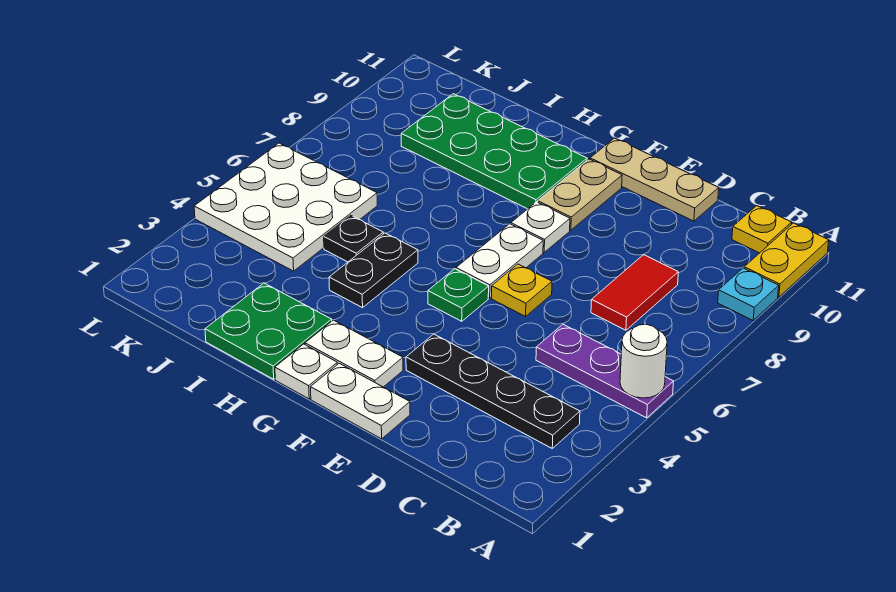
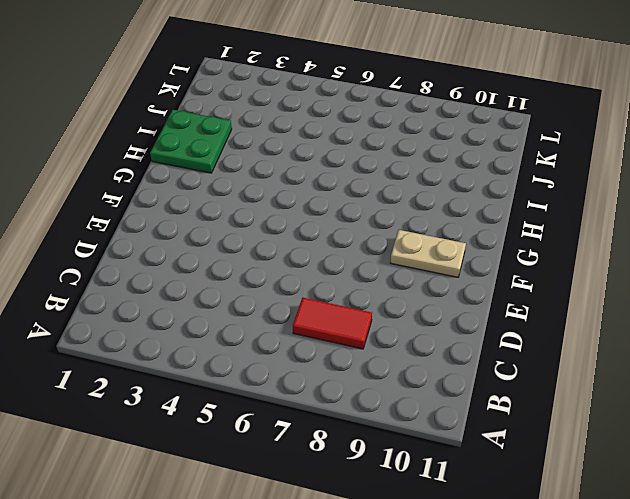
none -> purple plate A5:C5 level 1
none -> cyan plate A9 level 1
none -> yellow plate A10:A11 level 1

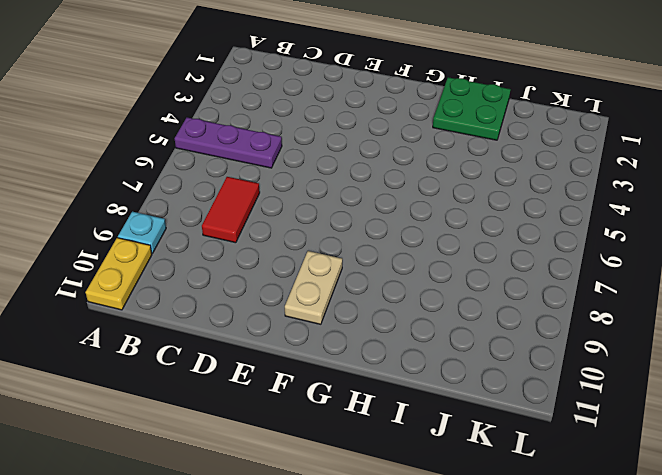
none -> black plate B3:E3 level 1
none -> yellow plate B11 level 1
none -> tan plate D11:F11 level 1

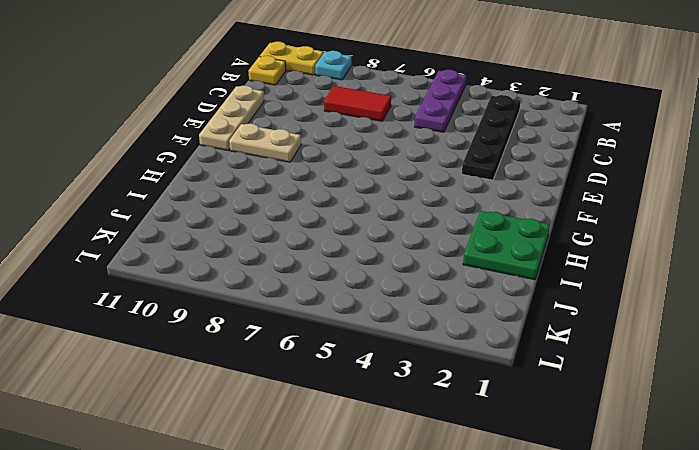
none -> white plate E1:F1 level 1
none -> yellow plate E6 level 1
none -> white plate F2:G2 level 1

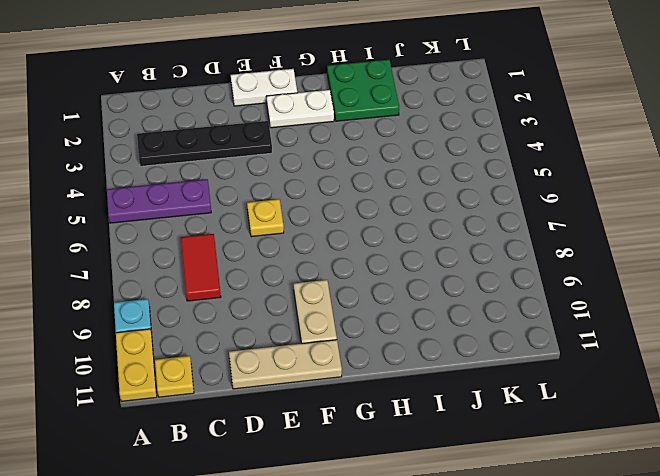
none -> green plate F5 level 1
none -> white plate F6:F7 level 1
none -> white plate F8 level 1

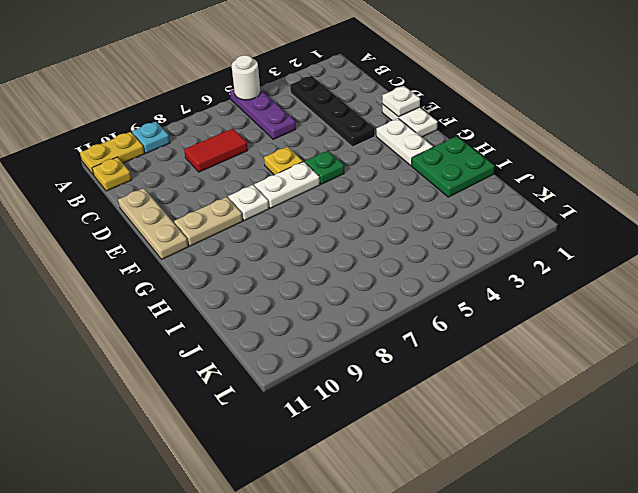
white plate E1 level 2 -> white plate G1 level 1
none -> green plate G9:J10 level 1
none -> black plate H4:H5 level 1
none -> black plate I5 level 1

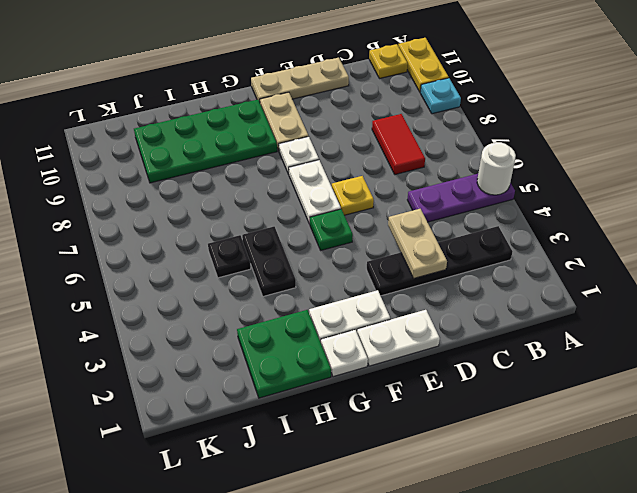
tan plate D3:D4 level 2 -> none
none -> white plate J4:L6 level 1

